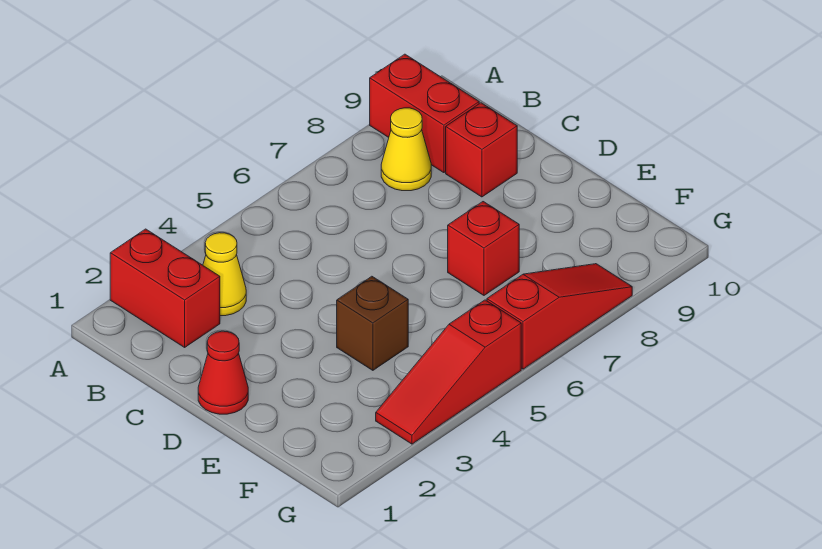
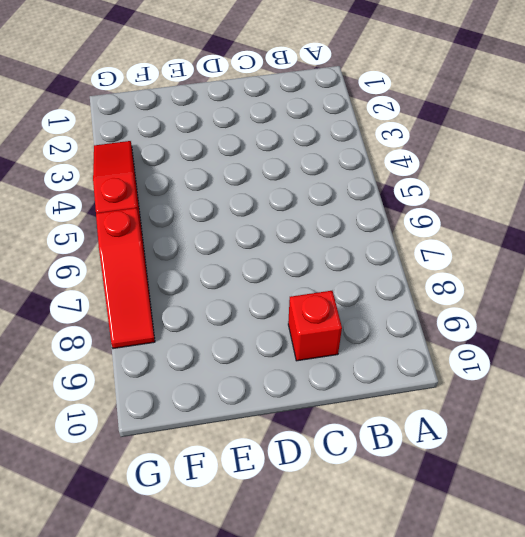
none -> red brick A2:B2 level 1
none -> red brick A9:B9 level 1

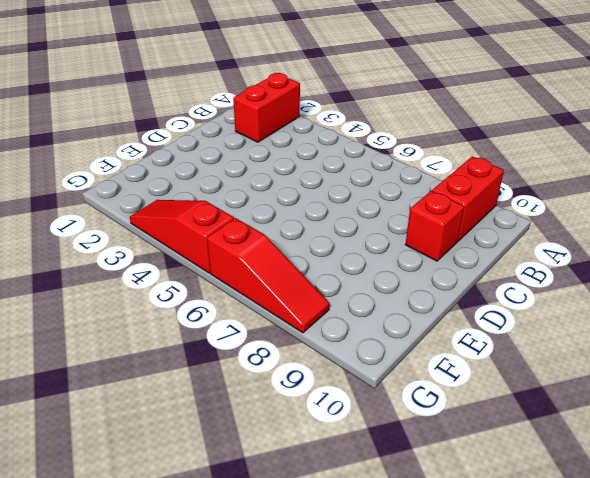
none -> yellow cone B3 level 1
none -> yellow cone B8 level 1

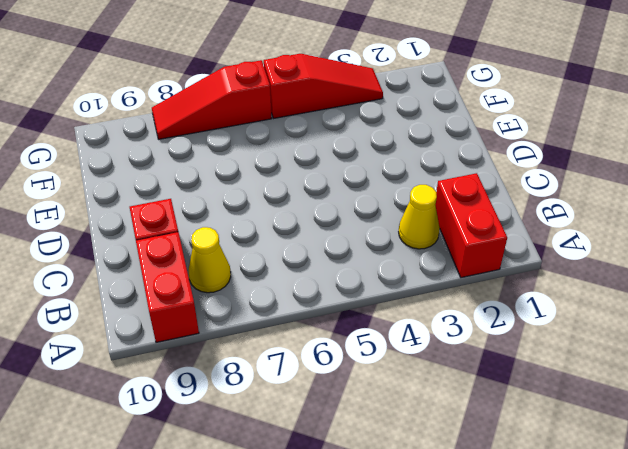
none -> red cone D1 level 1
none -> brown brick E4 level 1

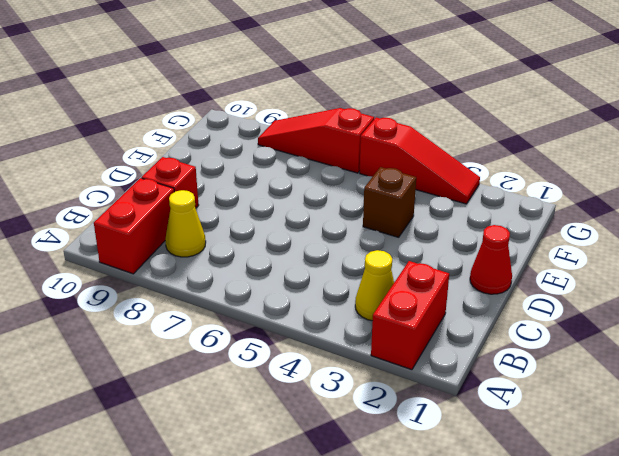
none -> red brick E7 level 1

